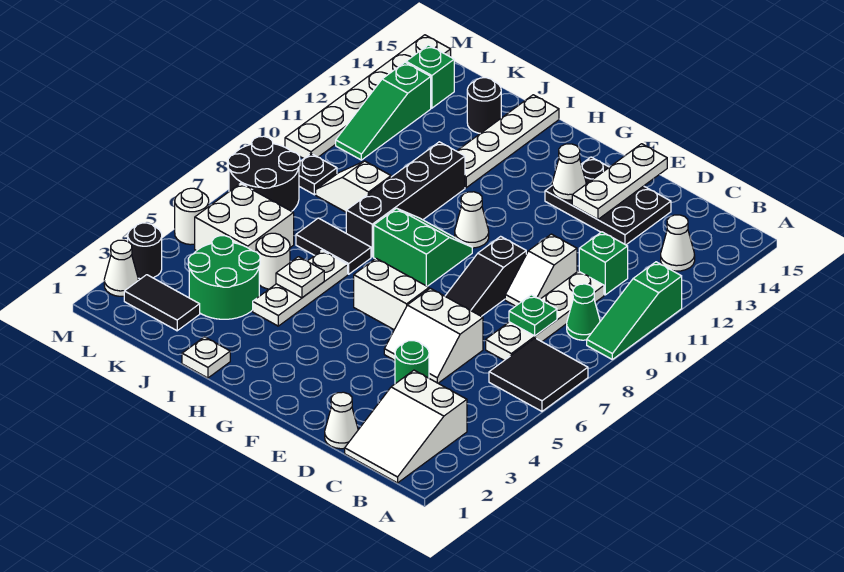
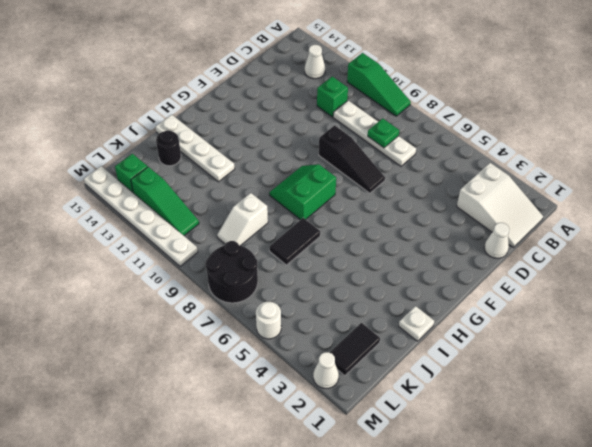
none -> black tile A6:B7 level 1
none -> green cone B9 level 1
none -> green round brick D4 level 1
none -> white slope D5:E6 level 1 top 6

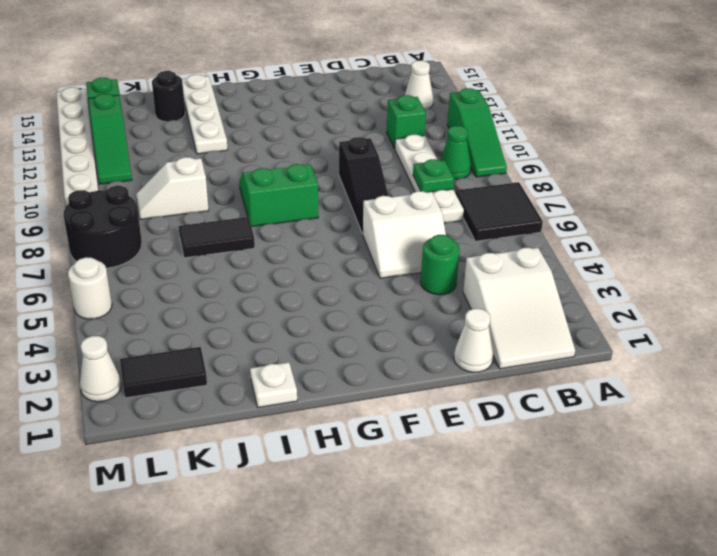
none -> white slope D9:D10 level 1 top 10
none -> black plate D13:F14 level 1
none -> white brick F6:G6 level 1
none -> white cone G10 level 1

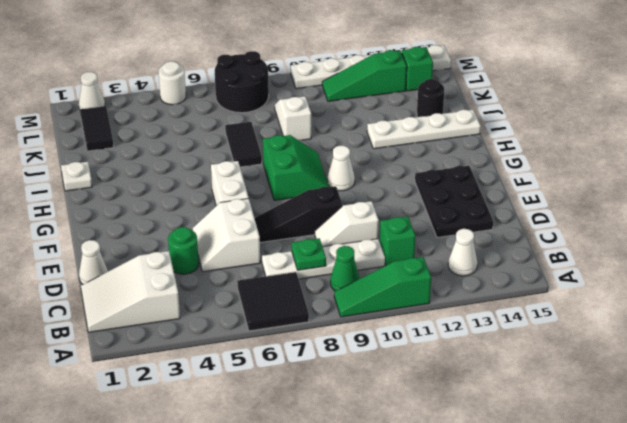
none -> white plate I4:I6 level 1
none -> black brick I8:I11 level 1
none -> green round brick J3:K4 level 1
none -> white round brick J5 level 1

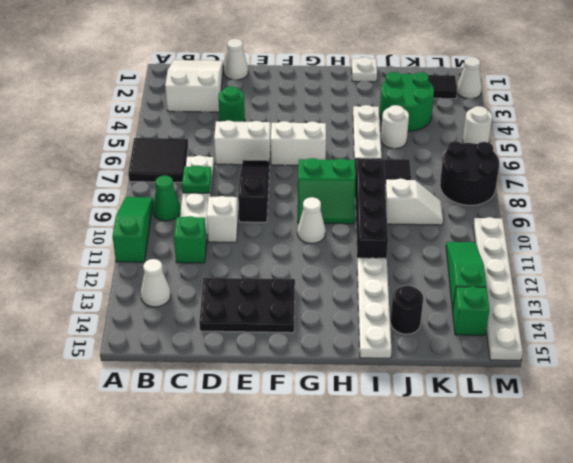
none -> white brick K5:L6 level 1
none -> black plate L9 level 1
none -> black round brick M3 level 1
none -> white plate E13:E15 level 2

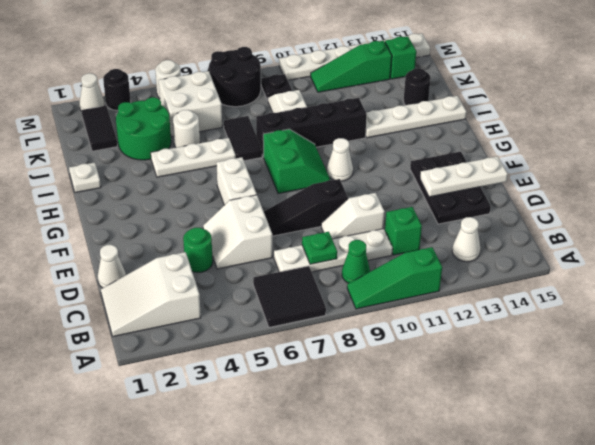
none -> white cone F13 level 2
none -> white plate I5 level 2

